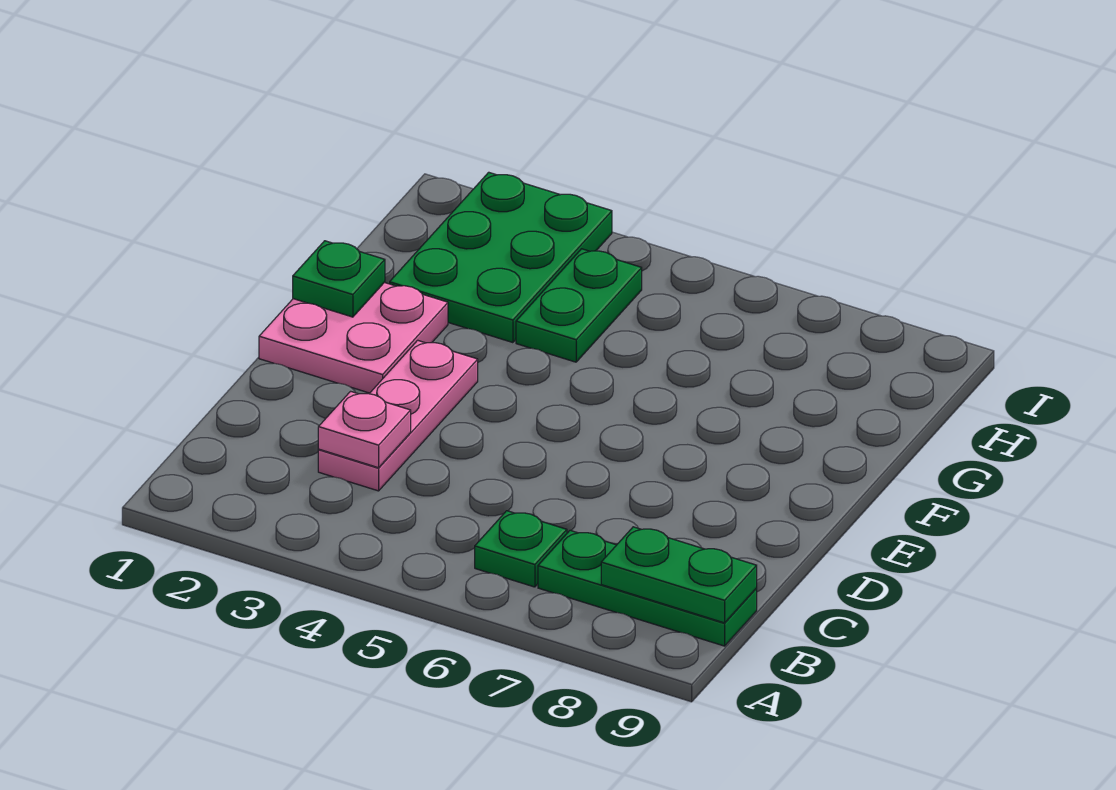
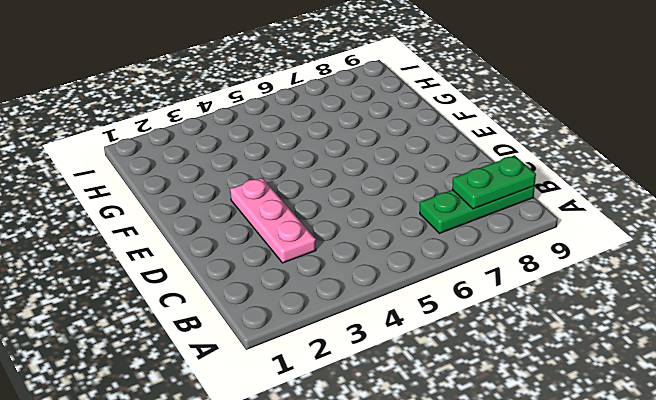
none -> green plate B6 level 1
none -> pink plate E1:F2 level 1

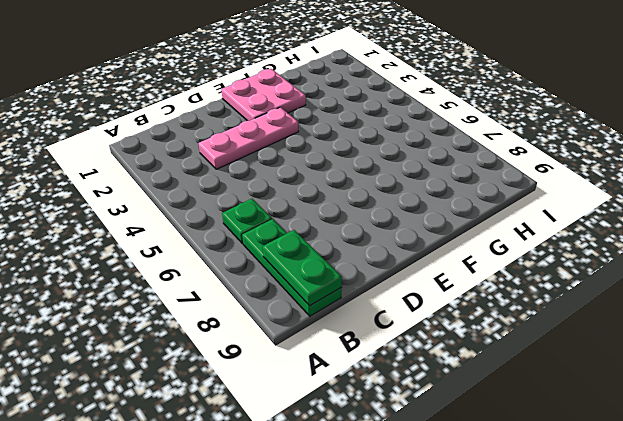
none -> green plate G2:I3 level 1
none -> green plate G4:H4 level 1

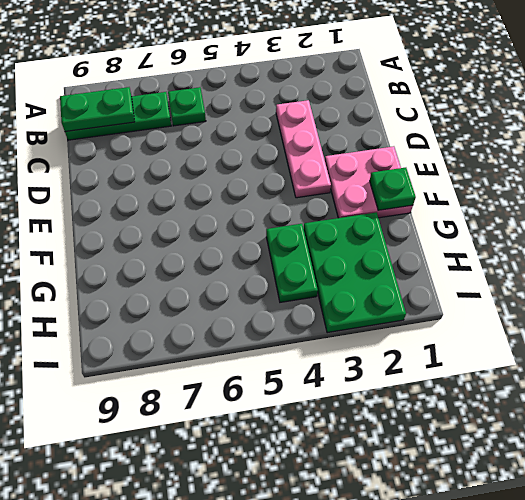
none -> pink plate C3 level 2

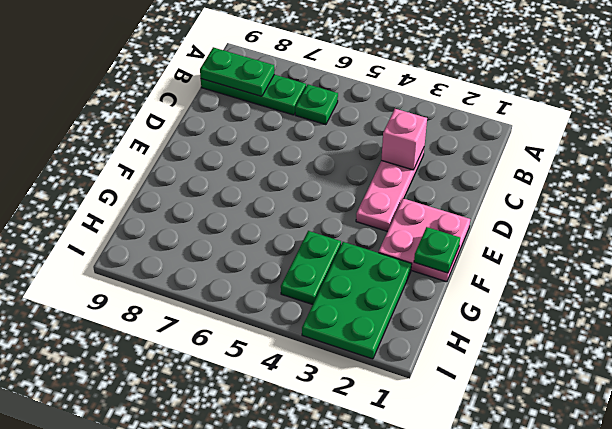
pink brick C3 level 2 -> pink plate C3 level 2

